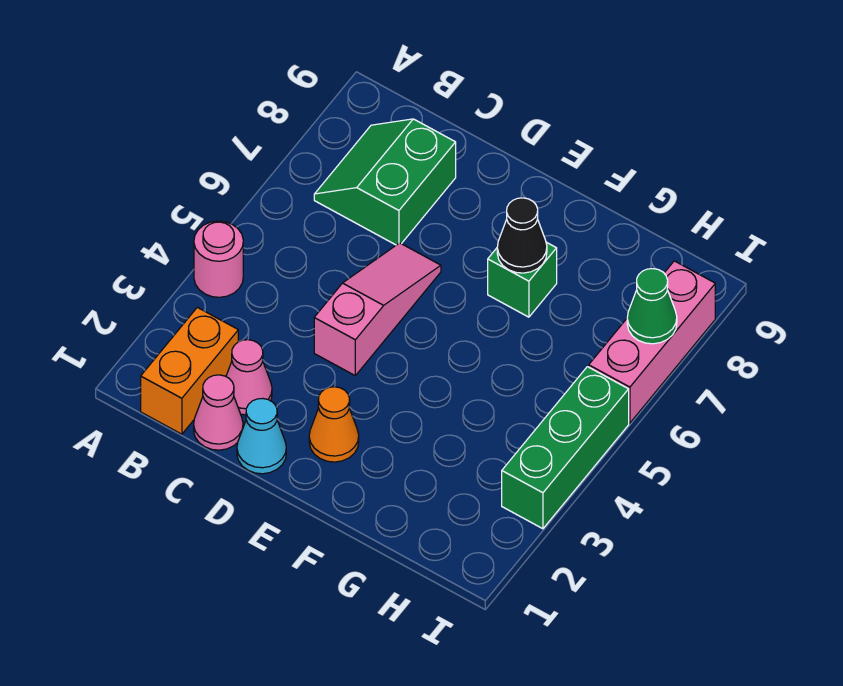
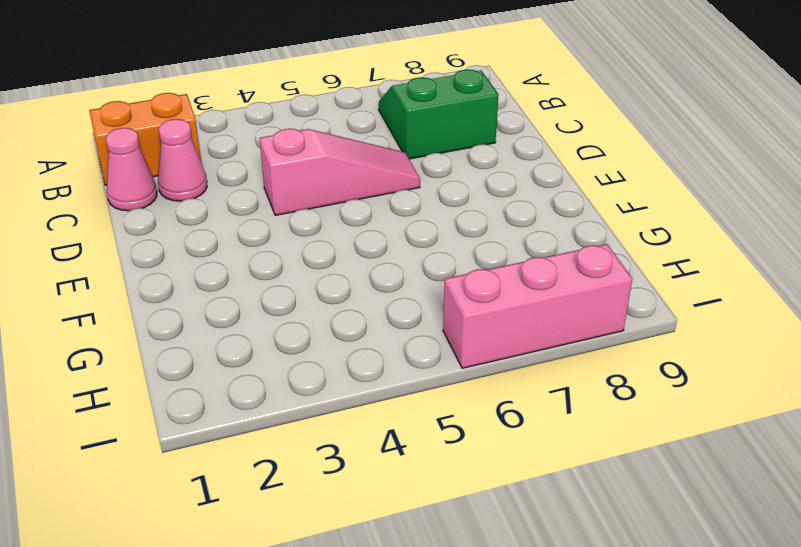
none -> pink round brick A4 level 1
none -> cyan cone D1 level 1
none -> orange cone E2 level 1

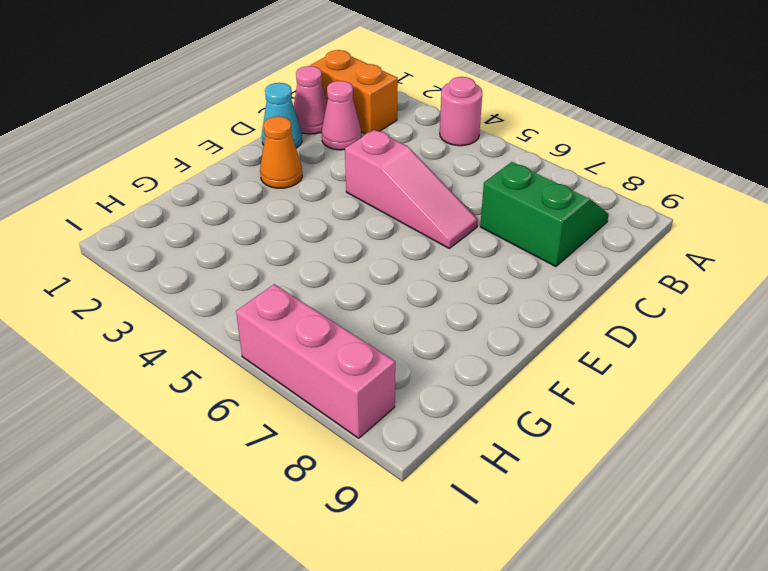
none -> green brick F7 level 1
none -> green brick I3:I5 level 1
none -> black cone F7 level 2

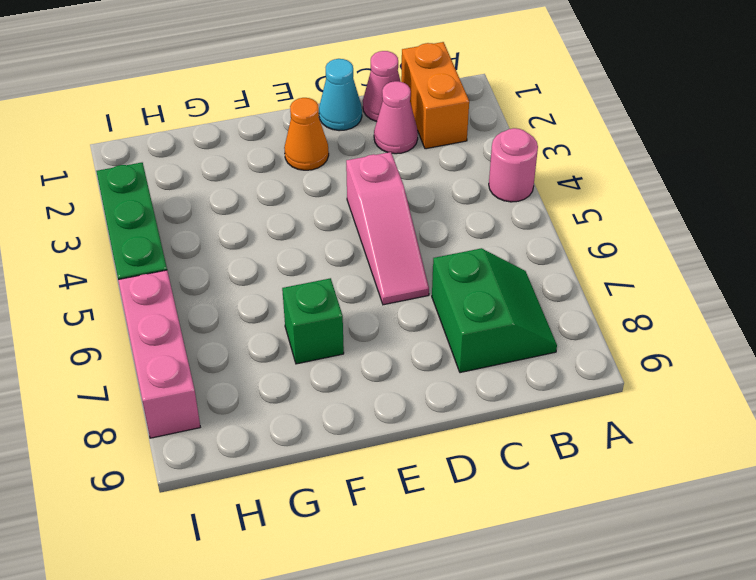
none -> black cone F7 level 2
none -> green cone I7 level 2

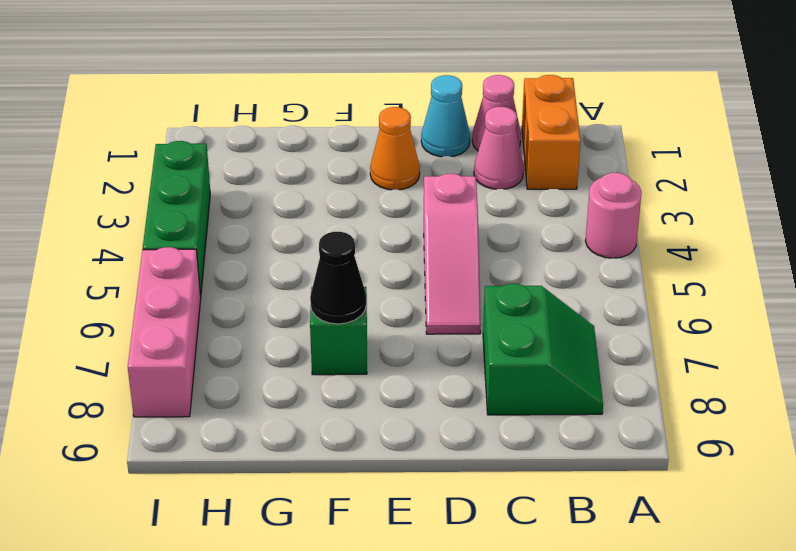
none -> green cone I7 level 2

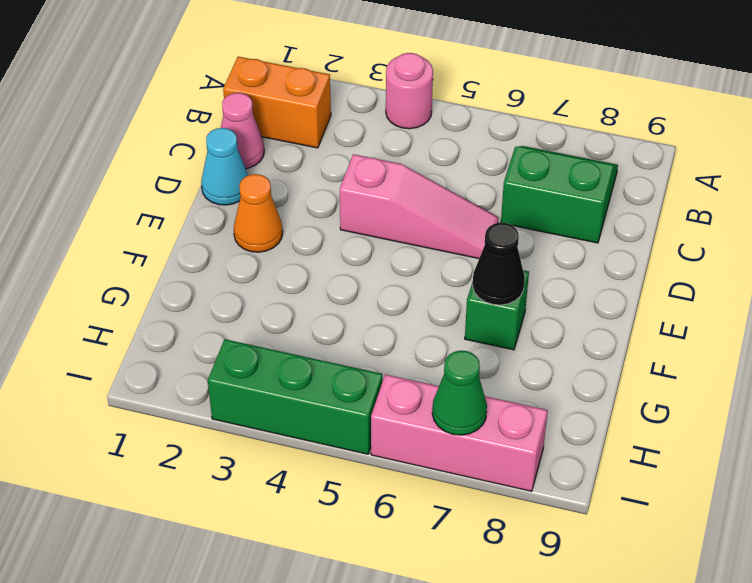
none -> pink cone C2 level 1

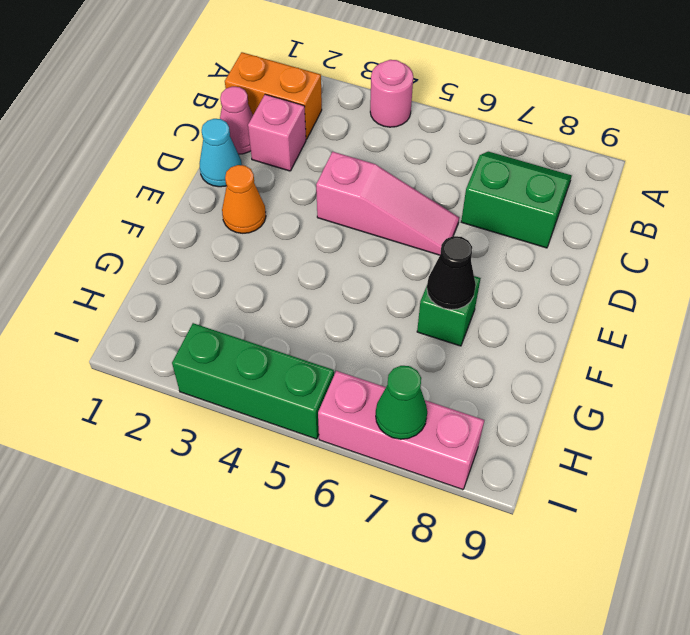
pink brick C2 level 1 -> pink cone C2 level 1

